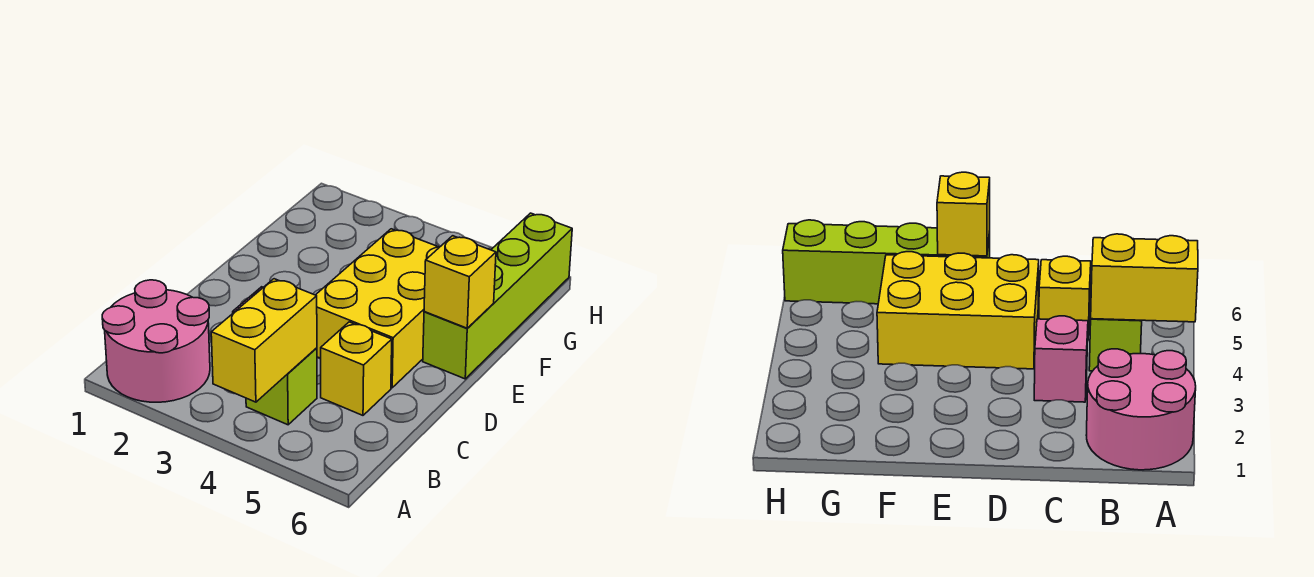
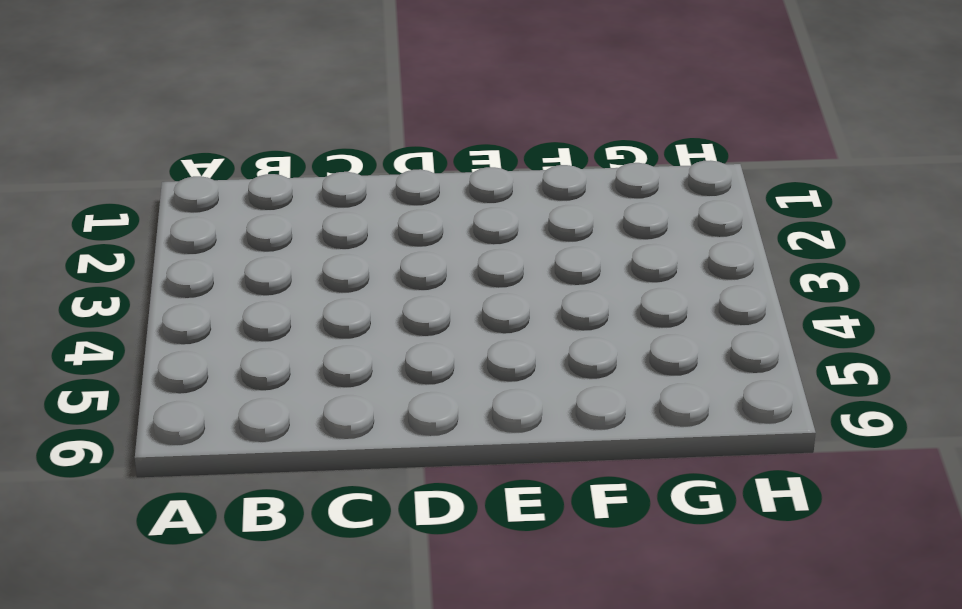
none -> pink round brick A1:B2 level 1
none -> lime brick B4 level 1

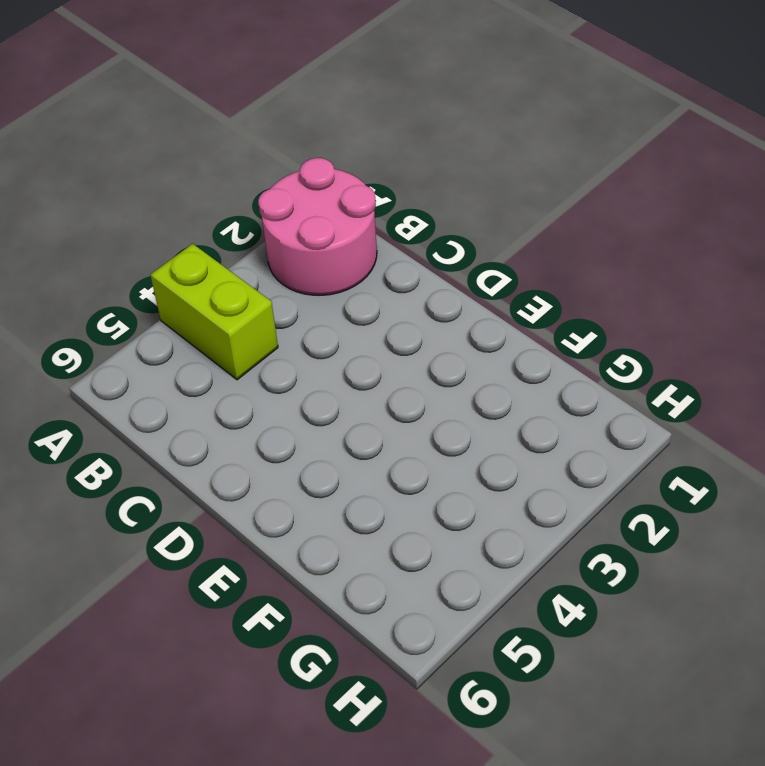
lime brick A4:B4 level 1 -> lime brick B4 level 1
none -> pink brick C3 level 1
none -> yellow brick C5 level 1

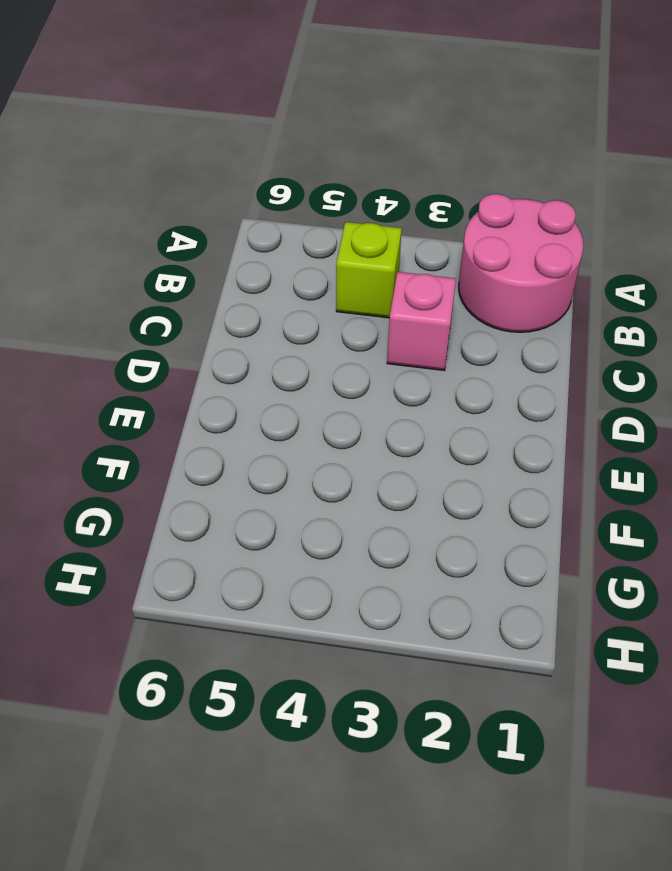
none -> yellow brick C5 level 1
none -> yellow brick D4:F5 level 1

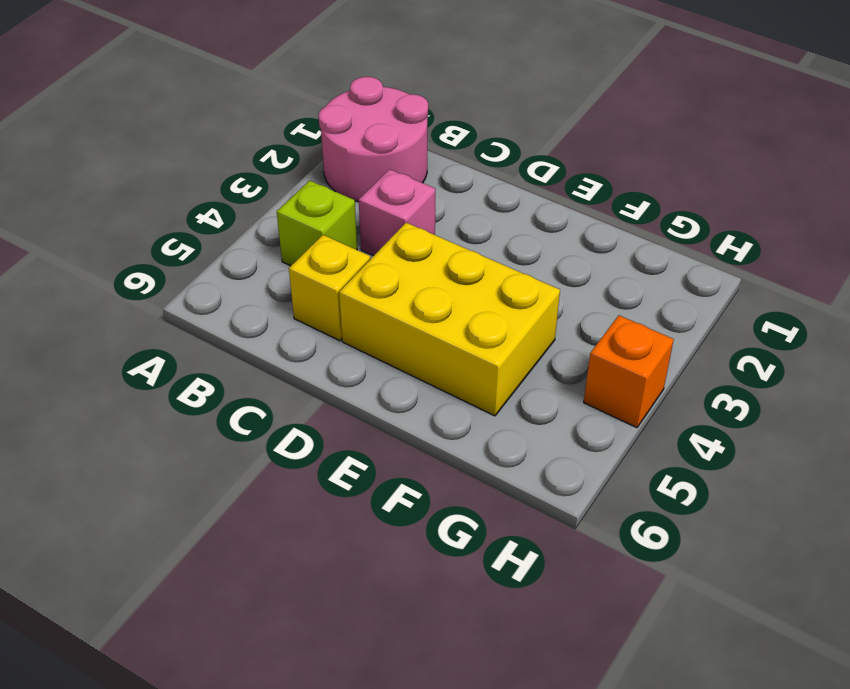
orange brick H4 level 1 -> none
none -> lime brick E6:H6 level 1
none -> yellow brick A4:B4 level 2

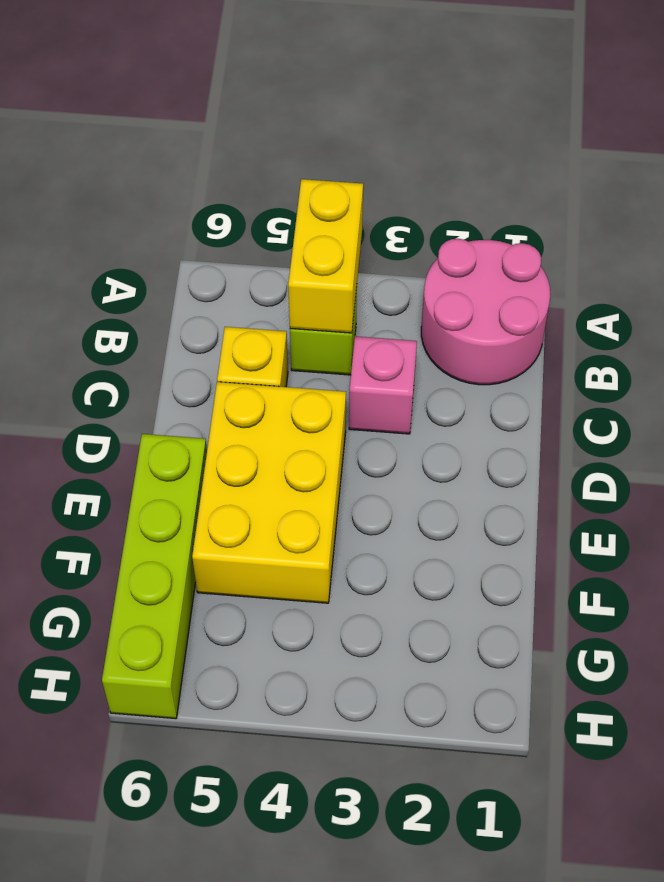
none -> yellow brick E6 level 2

